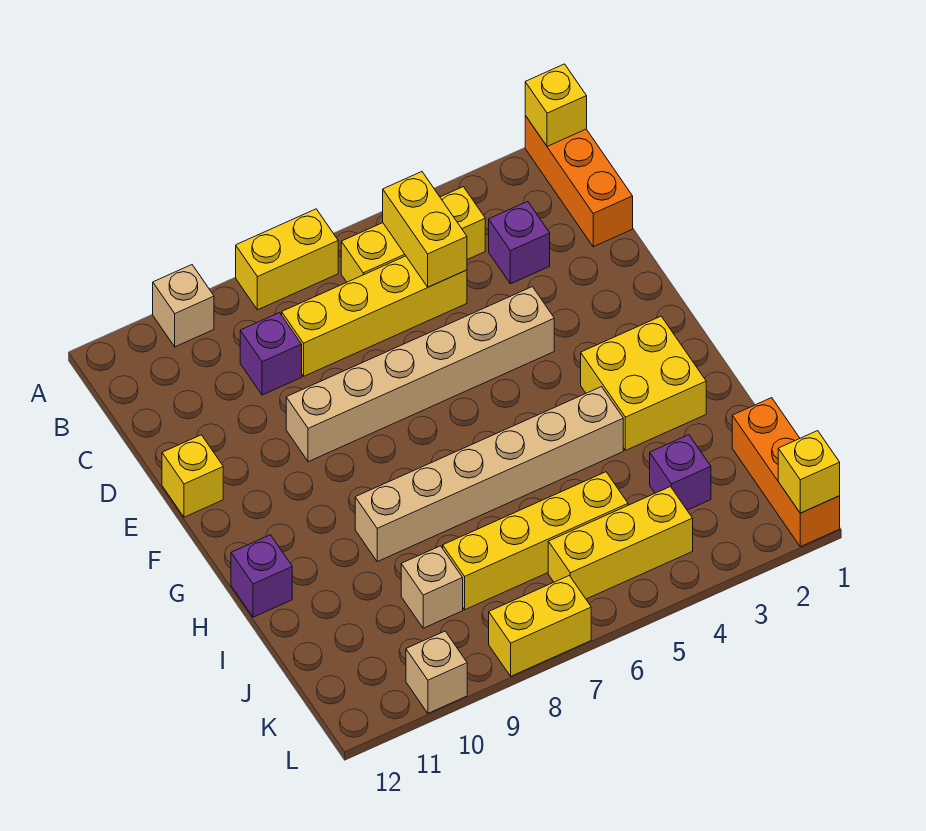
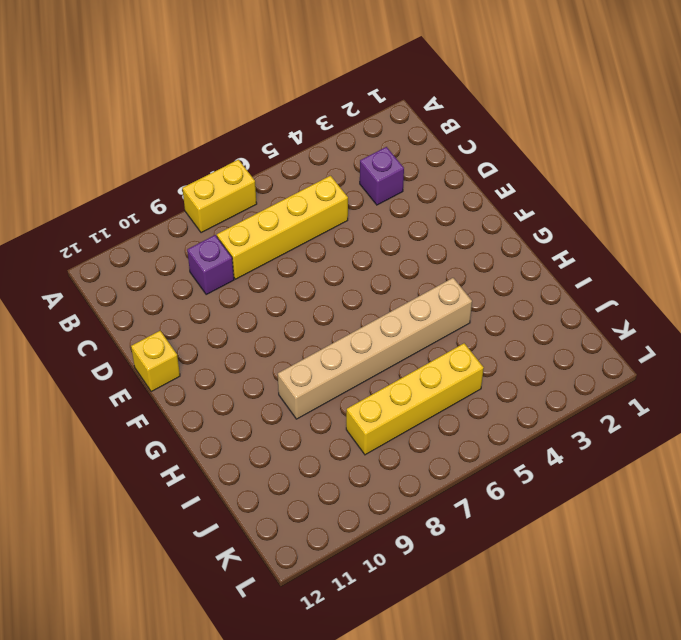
none -> orange brick A1:C1 level 1
none -> tan brick A10 level 1
none -> yellow brick B4:B6 level 1

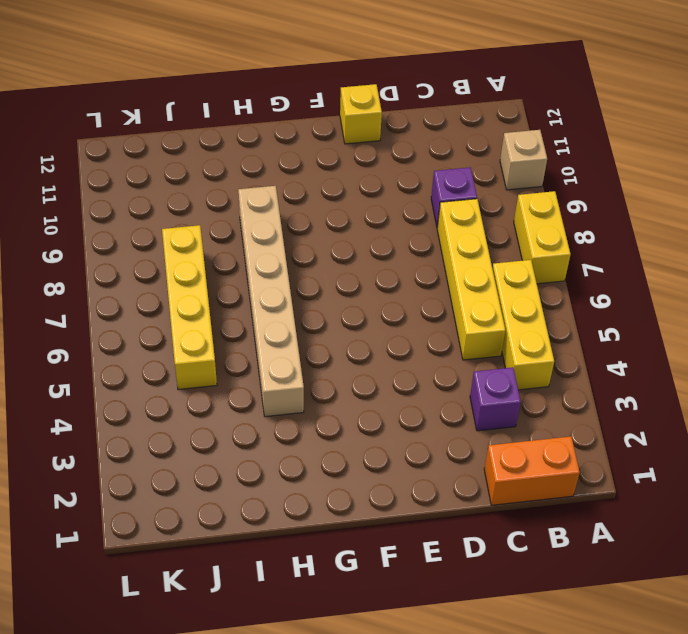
orange brick B1:C1 level 1 -> orange brick A1:C1 level 1
none -> tan brick E4:E9 level 1
none -> yellow brick G2:H3 level 1
none -> purple brick H12 level 1

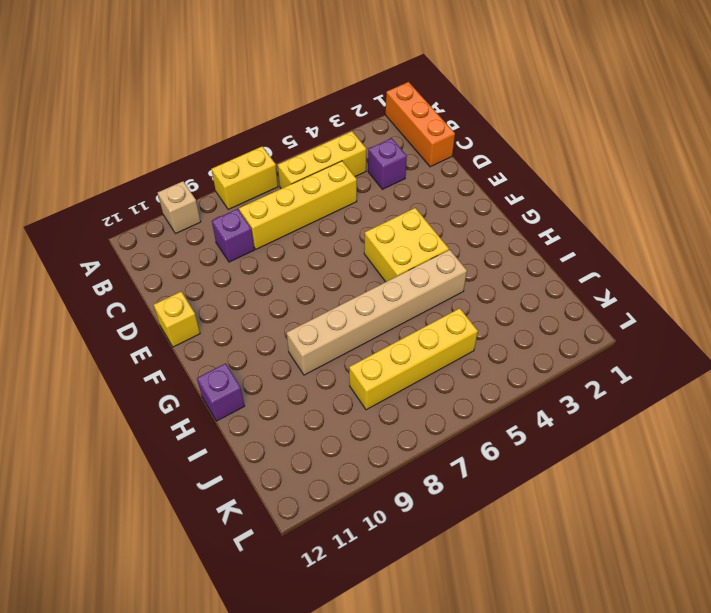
yellow brick F4:G5 level 1 -> yellow brick G2:H3 level 1
none -> tan brick E4:E9 level 1
none -> orange brick J1:L1 level 1
none -> purple brick J3 level 1

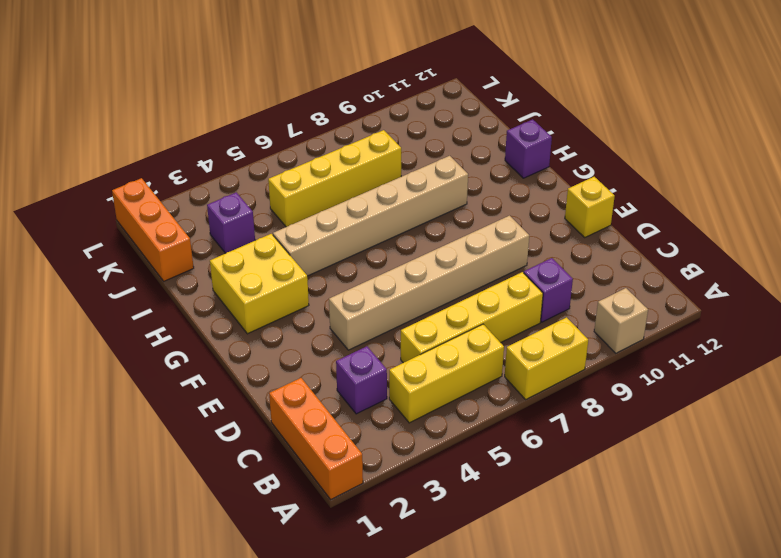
none -> tan brick J9 level 1
none -> yellow brick K4:K6 level 1
none -> yellow brick L7:L8 level 1

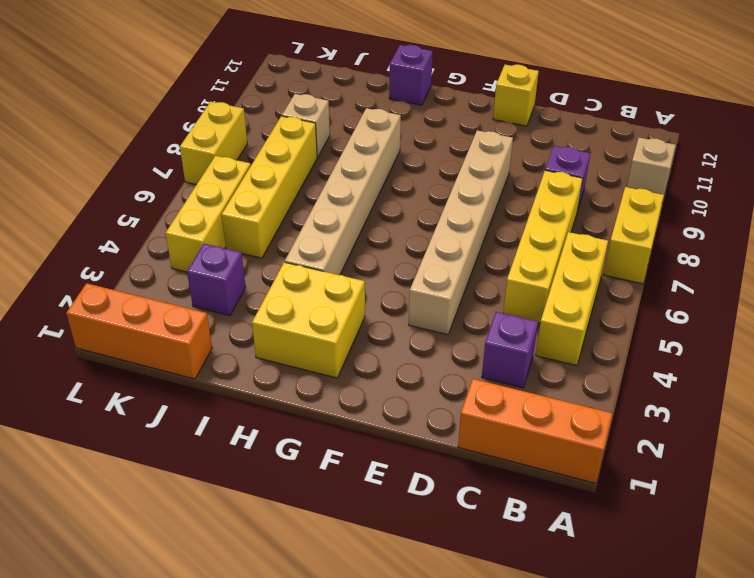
none -> tan brick L10 level 1
none -> yellow brick A1 level 2
none -> yellow brick B5:C5 level 2

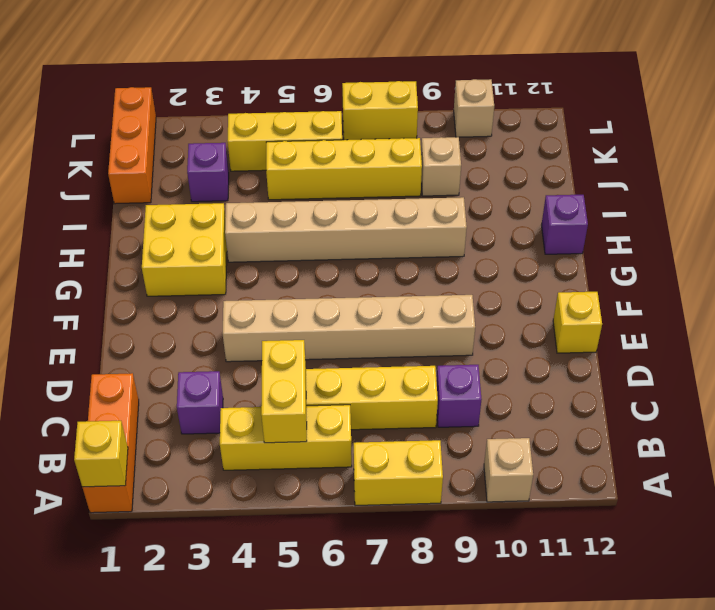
none -> yellow brick L1 level 2

